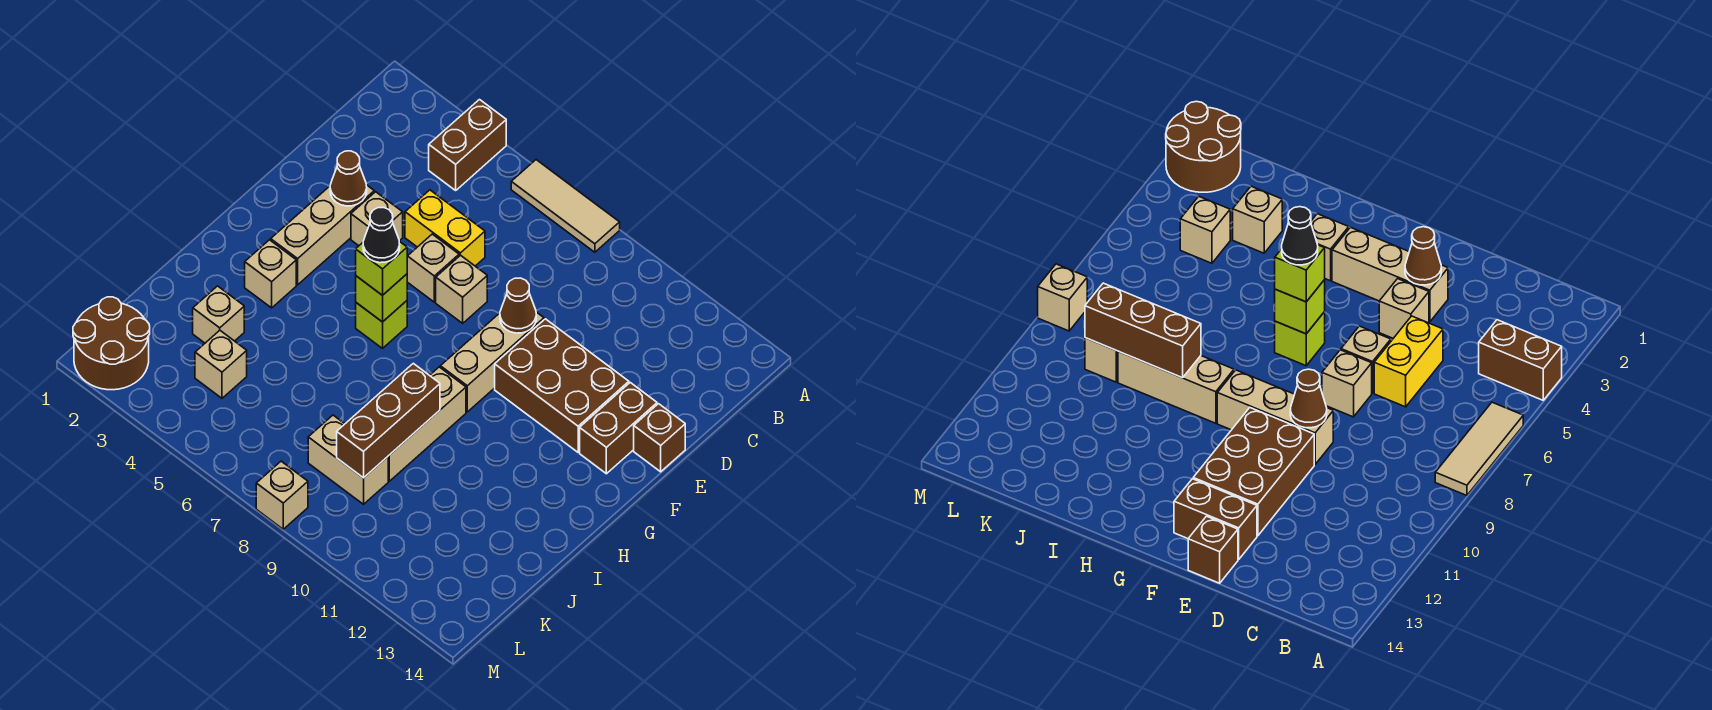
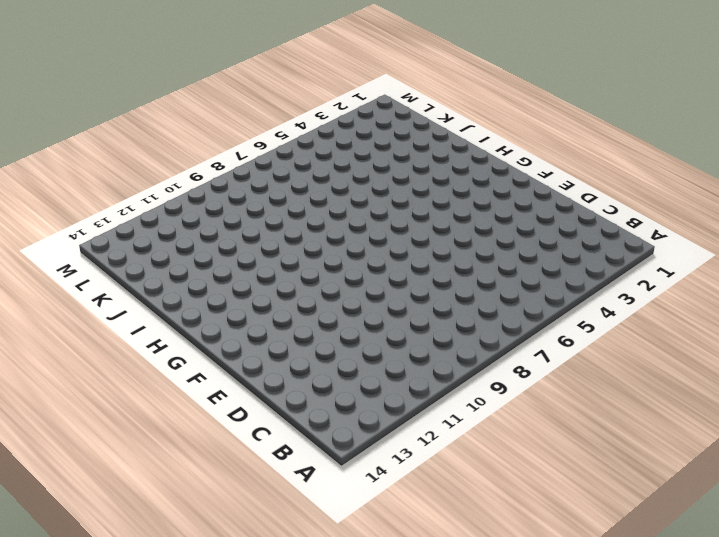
none -> brown brick A4:B4 level 1
none -> tan tile A6:A8 level 1
none -> yellow brick D5:D6 level 1

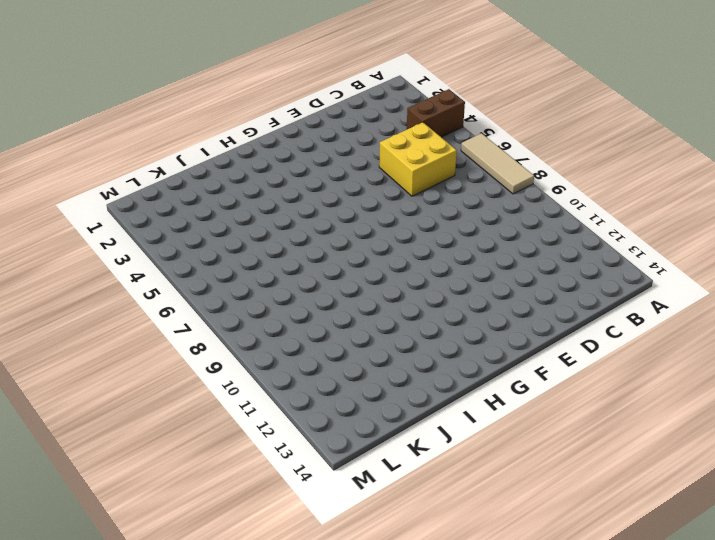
yellow brick C5:D6 level 1 -> yellow brick D5:D6 level 1
none -> tan brick E3:G3 level 1
none -> tan brick E4 level 1
none -> tan brick E6 level 1

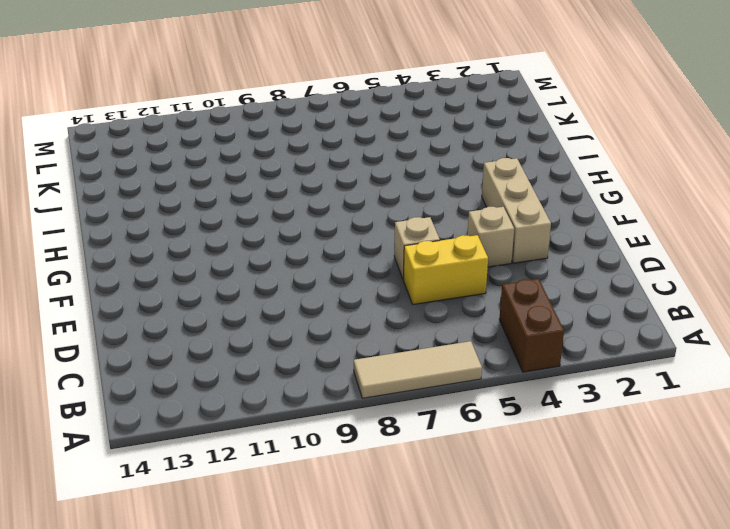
none -> tan brick E7 level 1
none -> tan brick E9:G9 level 1
none -> brown brick E10:F12 level 1

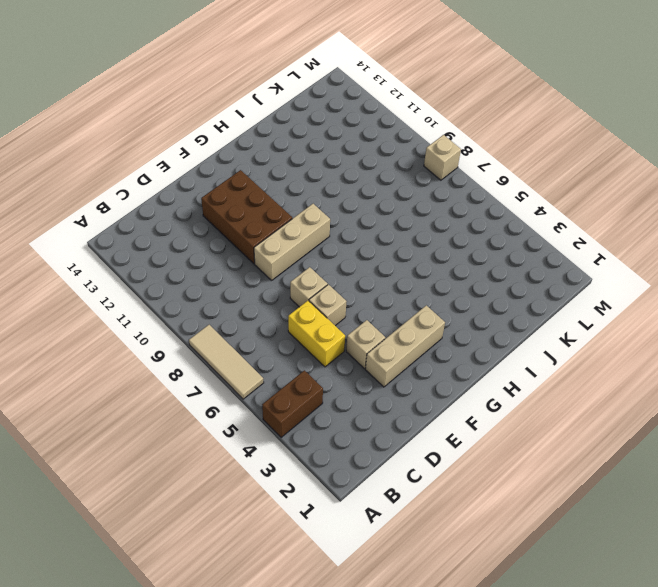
none -> brown brick E13:F13 level 1
none -> brown brick E14 level 1
none -> lime brick G6 level 1

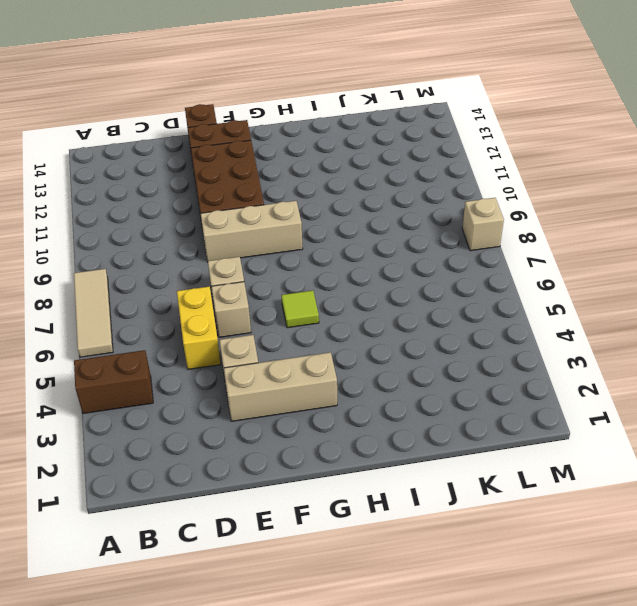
lime tile G6 level 1 -> lime brick G6 level 1
none -> tan brick H3 level 1
none -> tan brick H9:J9 level 1
none -> tan brick J3 level 1

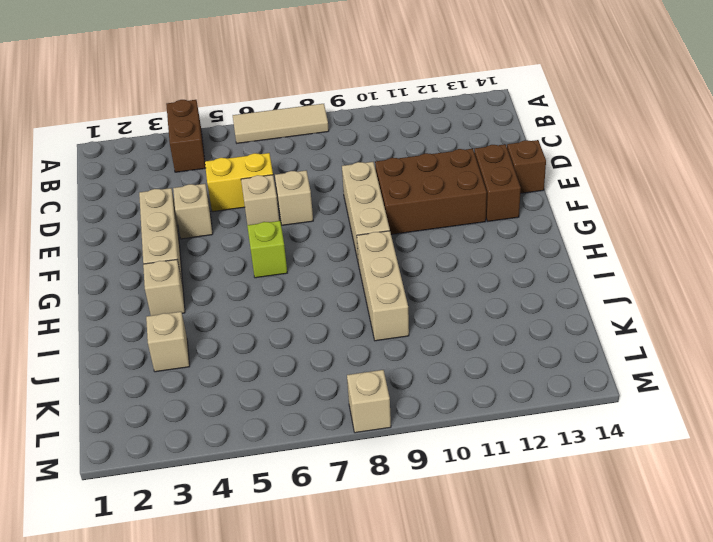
none -> tan brick K4 level 1
none -> tan brick K8:K9 level 1
none -> brown round brick L1:M2 level 1

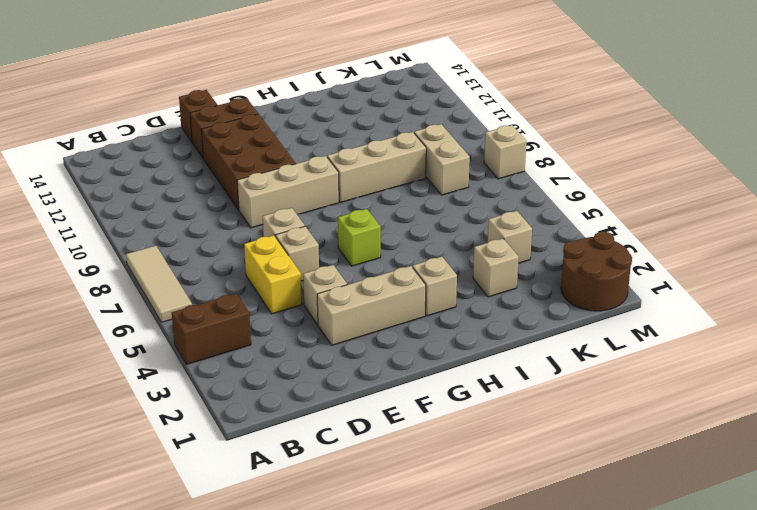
none -> brown cone E3 level 2
none -> brown cone E9 level 2
none -> lime brick G6 level 2

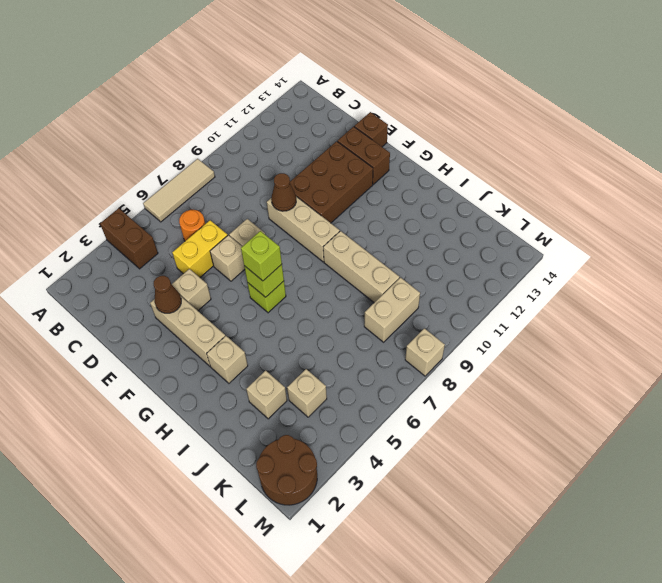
orange round brick C6 level 1 -> none
none -> brown brick I9:K9 level 2
none -> black cone G6 level 4

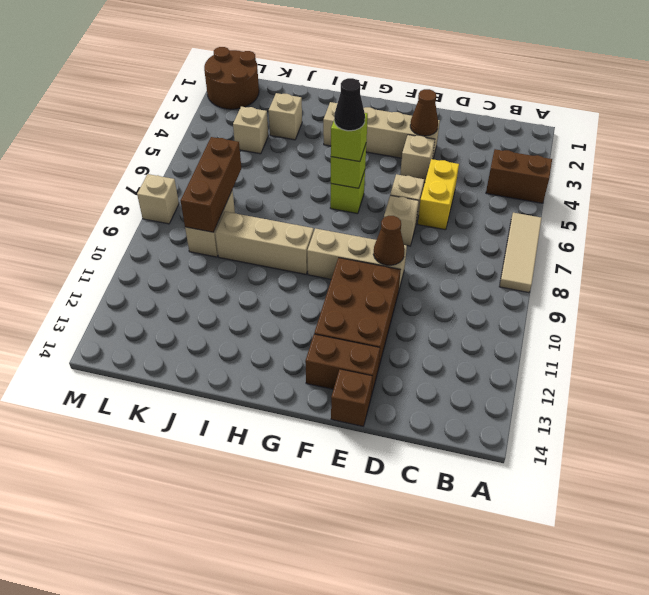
brown brick K7:K9 level 2 -> brown brick I9:K9 level 2

